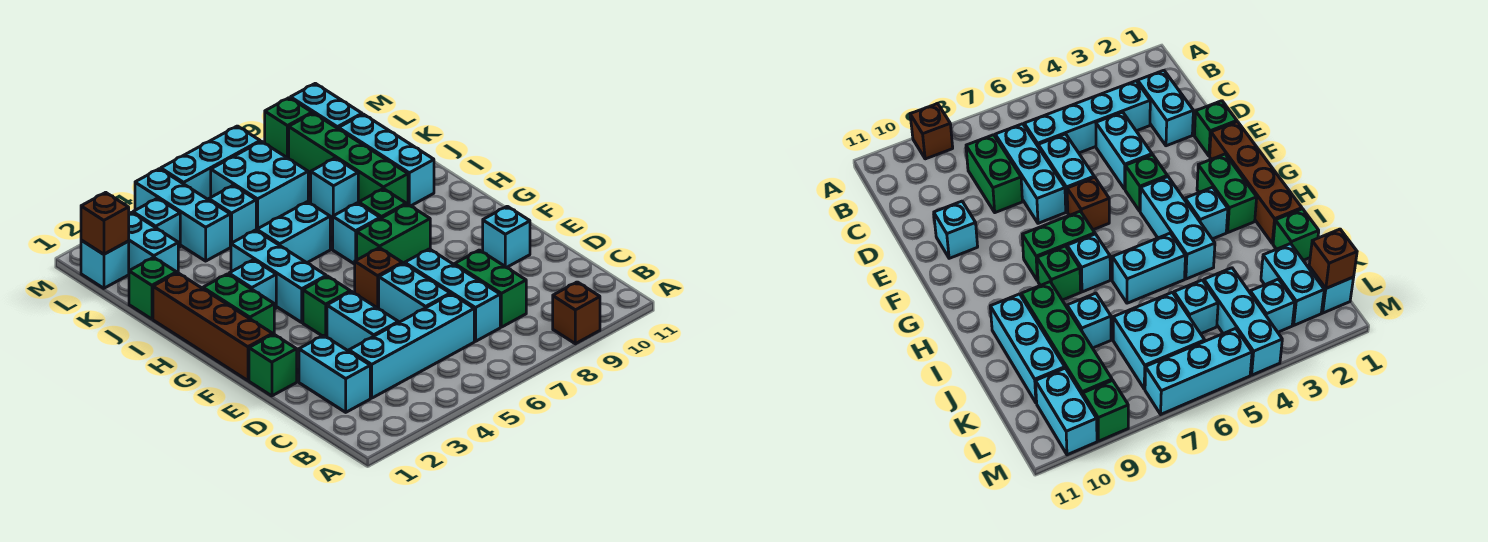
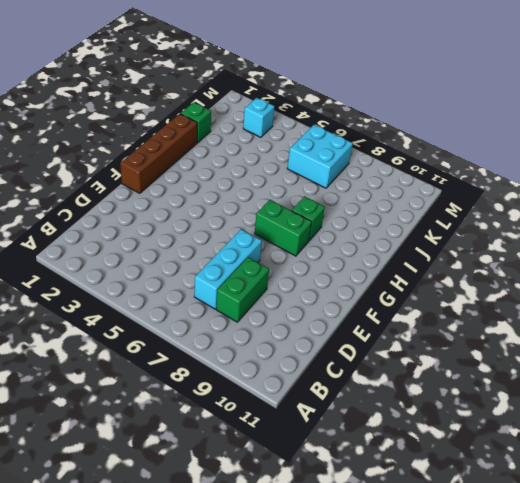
none -> brown brick A9 level 1
none -> cyan brick C2:D2 level 1
none -> cyan brick C3:C6 level 1
none -> cyan brick D4:E4 level 1

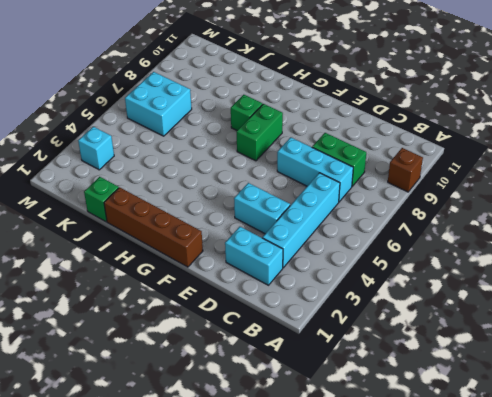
none -> cyan brick D6:E6 level 1
none -> green brick E1 level 1
none -> cyan brick E10 level 1
none -> green brick F4 level 1

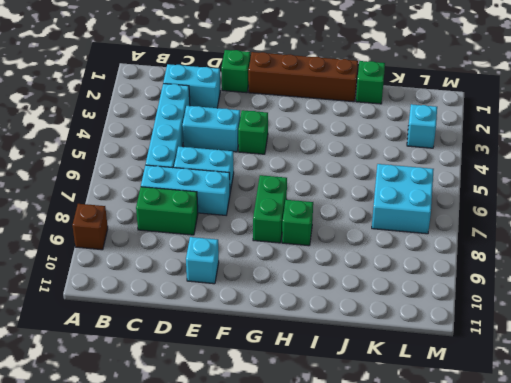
none -> brown brick F6 level 1
none -> green brick G2:H2 level 1
none -> cyan brick G4:I4 level 1
none -> cyan brick H3 level 1

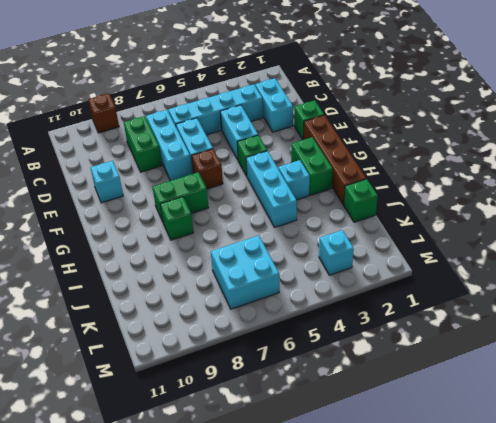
none -> cyan brick H7 level 1
none -> cyan brick I5:I6 level 1
none -> green brick I9:L9 level 1
none -> cyan brick I10:K10 level 1

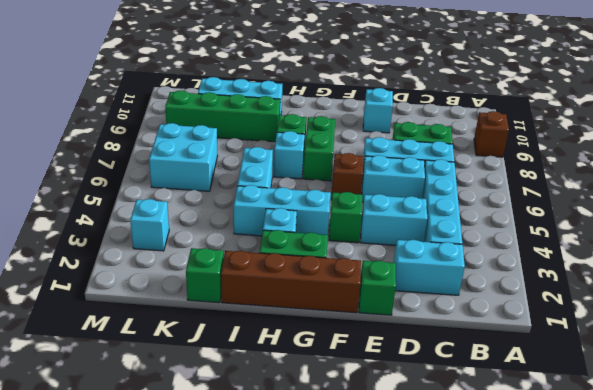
none -> cyan brick J8 level 1
none -> cyan brick K2:L2 level 1
none -> cyan brick K4:M4 level 1
none -> cyan brick K5 level 1

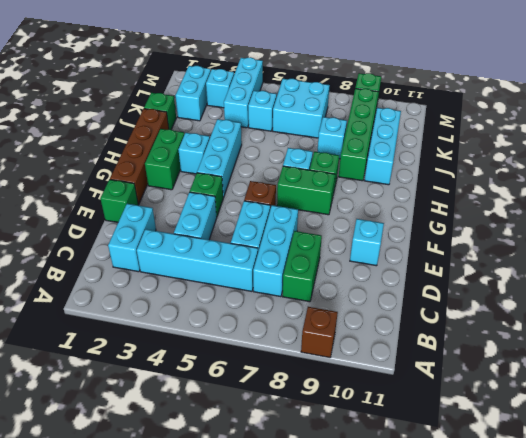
none -> cyan brick I5:I6 level 1
none -> cyan brick L1 level 1
none -> cyan brick L10:M10 level 1
none -> cyan brick M5:M7 level 1

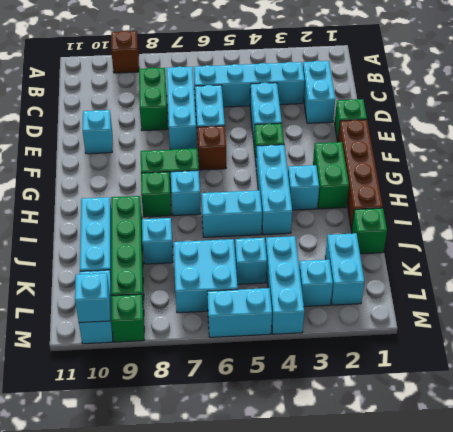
cyan brick M5:M6 level 1 -> cyan brick M5:M7 level 1
cyan brick M10 level 2 -> cyan brick L1 level 1
none -> brown brick L1 level 2

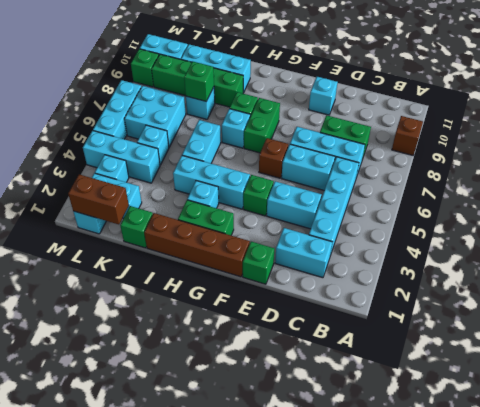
green brick J8 level 2 -> none
brown brick K1:L1 level 2 -> brown brick L1 level 2

